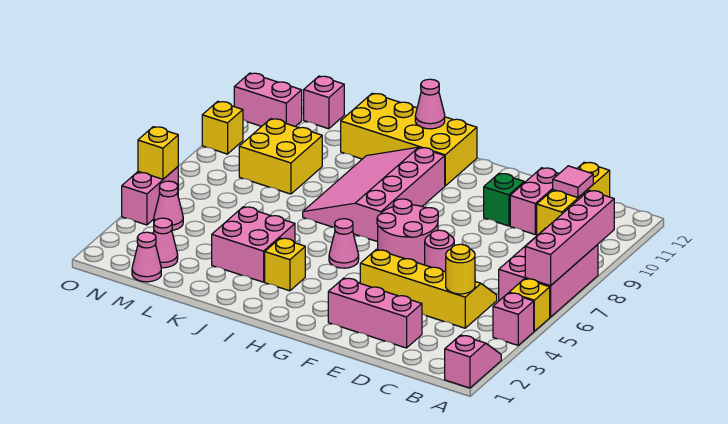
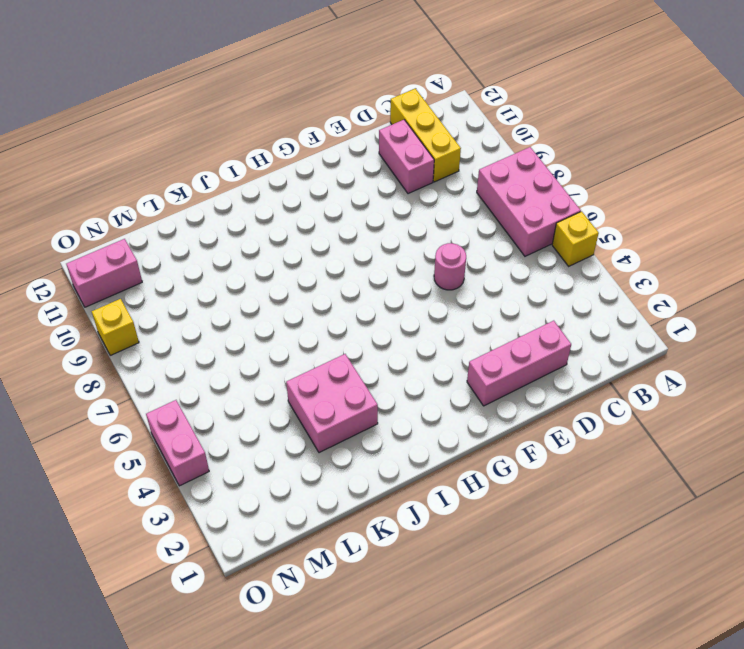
none -> pink slope A1:A2 level 1 top 1
none -> pink brick A4 level 1
none -> yellow slope C4:F5 level 1 top 4

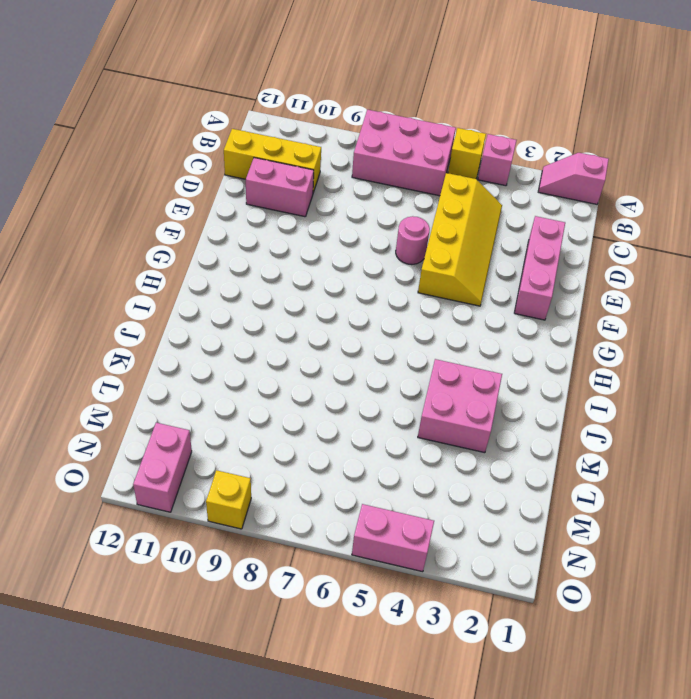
yellow slope C4:F5 level 1 top 5 -> yellow slope C4:F5 level 1 top 4
none -> green brick E10 level 1
none -> pink round brick F6:G7 level 1
none -> pink cone H5 level 1

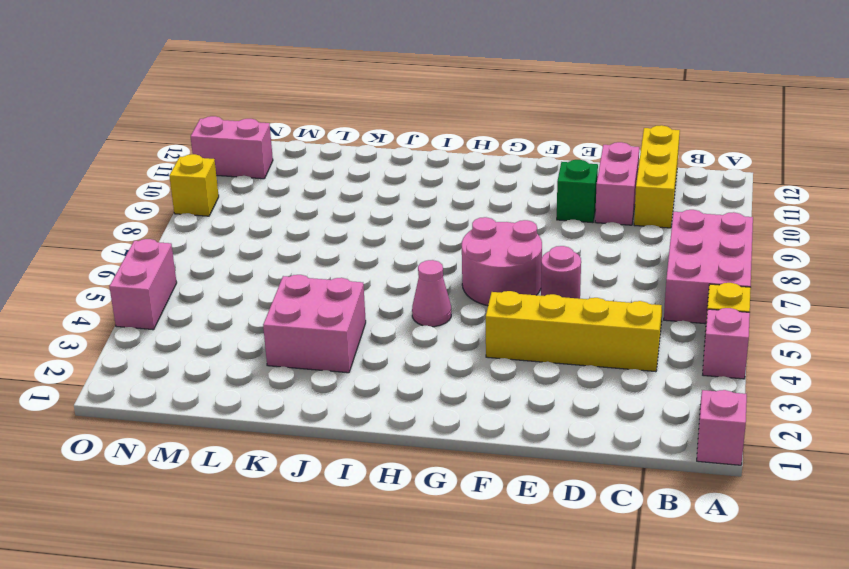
none -> pink brick D2:F2 level 1
none -> pink slope H7:J10 level 1 top H
none -> yellow brick H11:K12 level 1

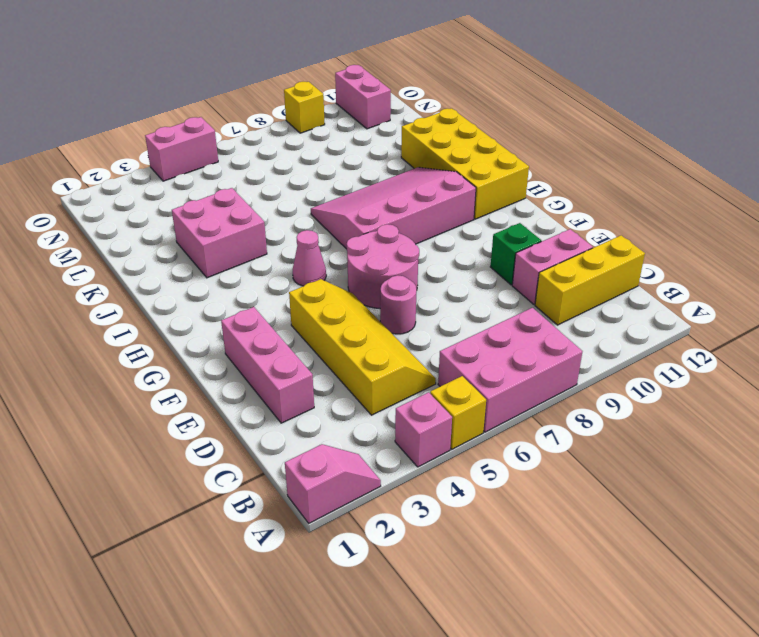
none -> yellow brick I3 level 1
none -> yellow brick L8:M9 level 1
none -> pink cone M1 level 1

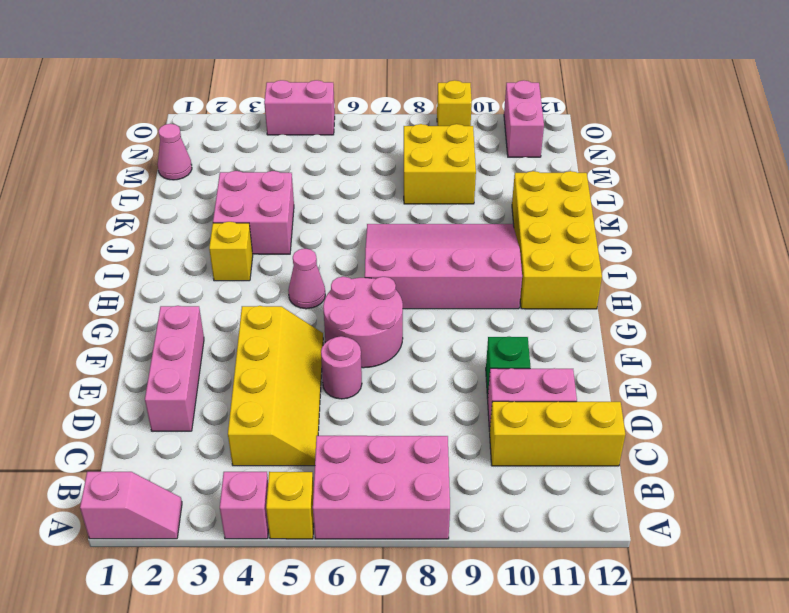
none -> pink cone M2 level 1
none -> pink brick M12 level 1
none -> pink cone N4 level 1

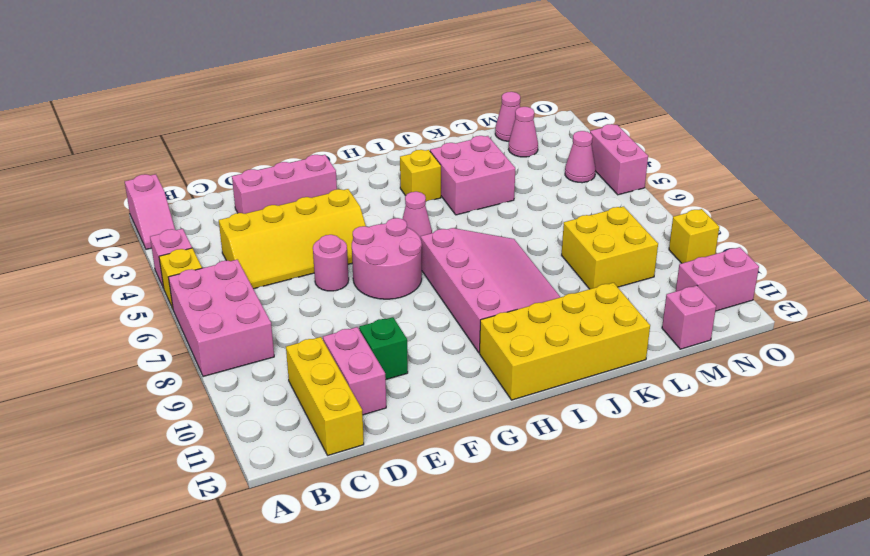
none -> pink brick A6:A9 level 2
none -> yellow round brick C4 level 2
none -> pink tile C11 level 2

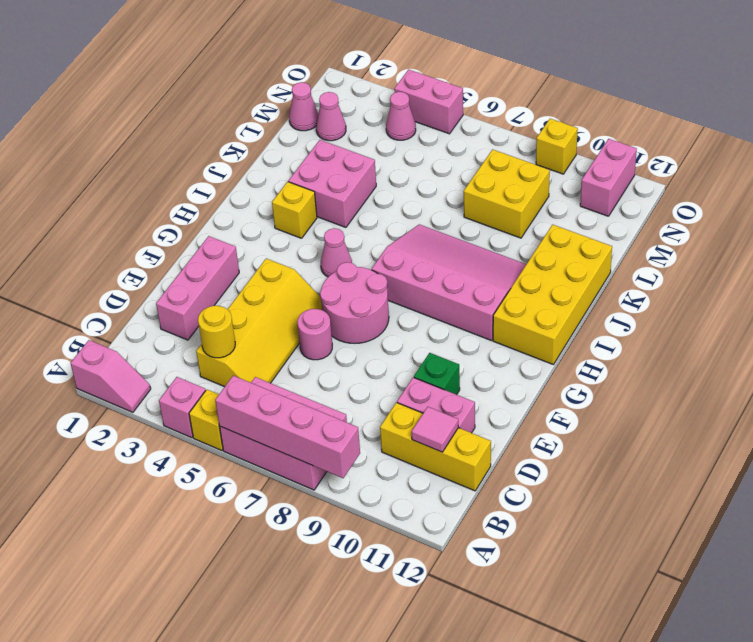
none -> pink brick M12 level 1
none -> pink cone I12 level 2
none -> yellow brick O5 level 2

